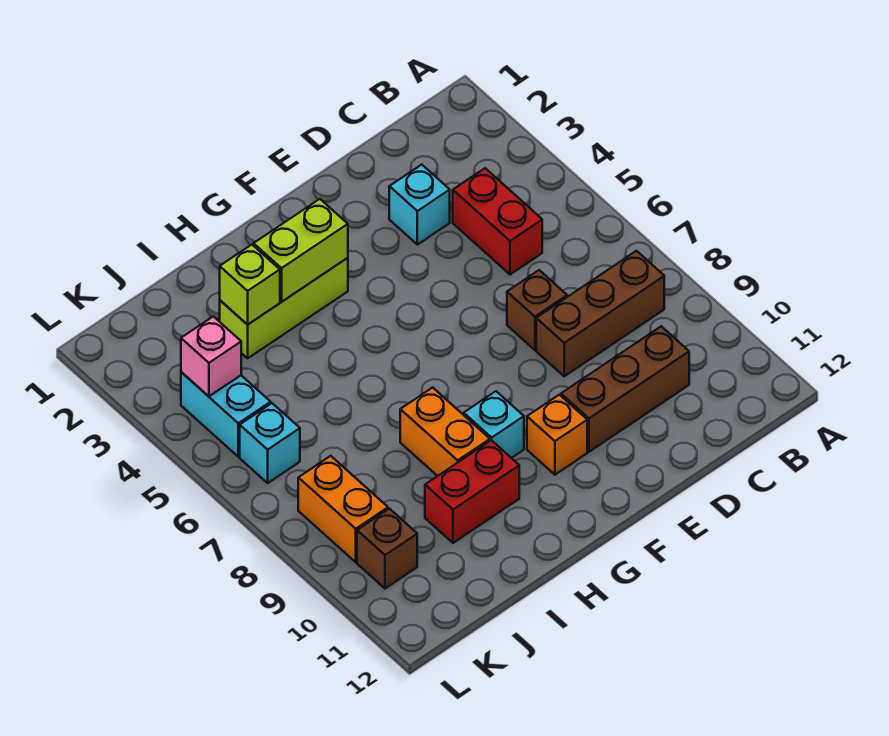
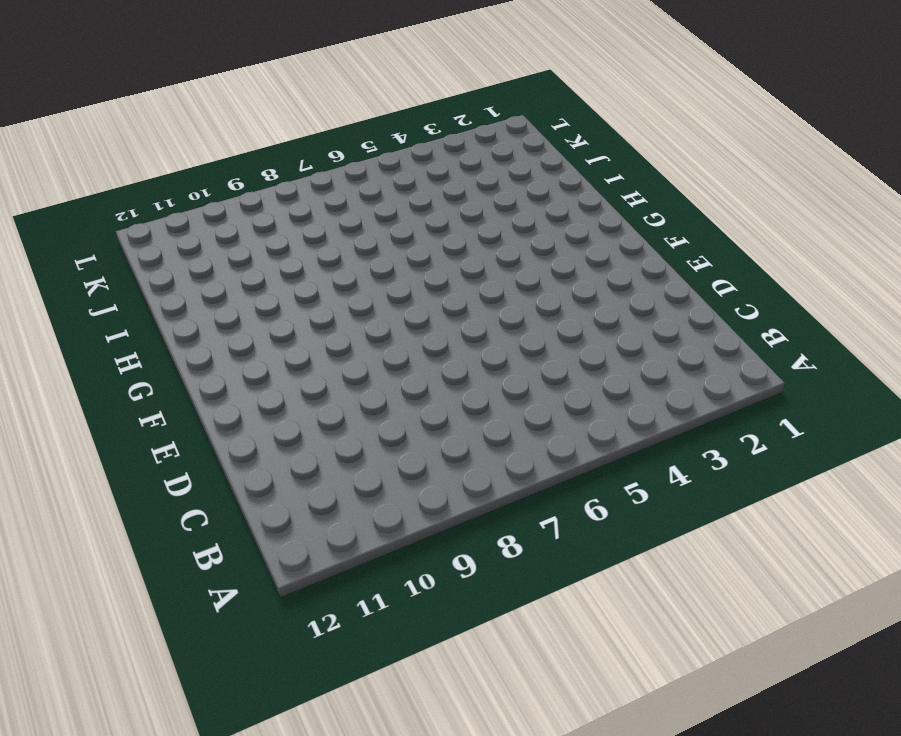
none -> brown brick B8:D8 level 1
none -> red brick C4:C5 level 1
none -> brown brick C10:E10 level 1

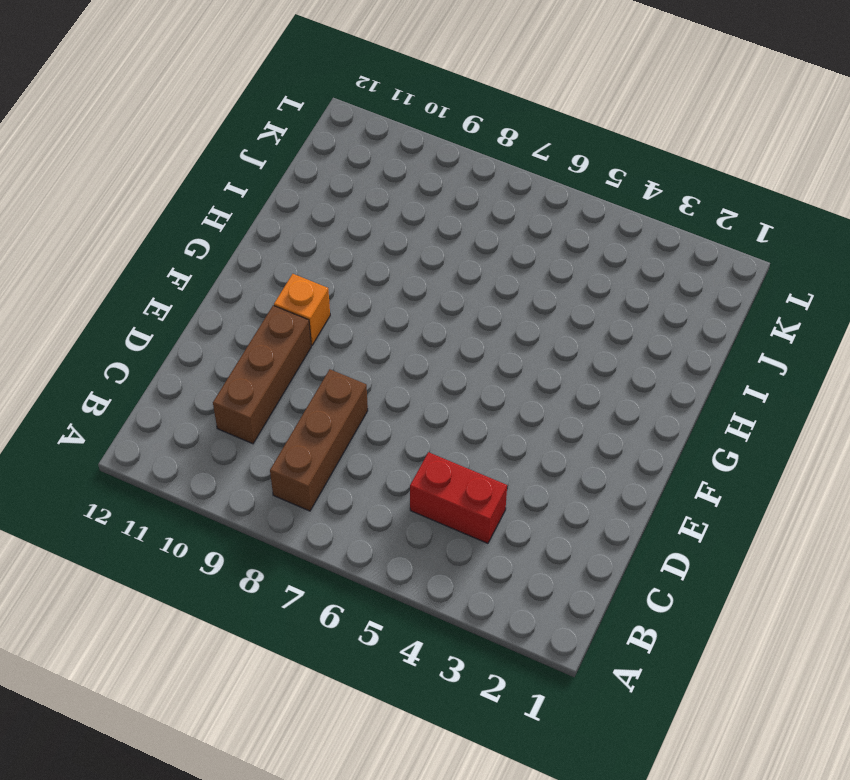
none -> cyan brick D3 level 1
none -> brown brick D7 level 1
none -> lime brick G3:I3 level 1

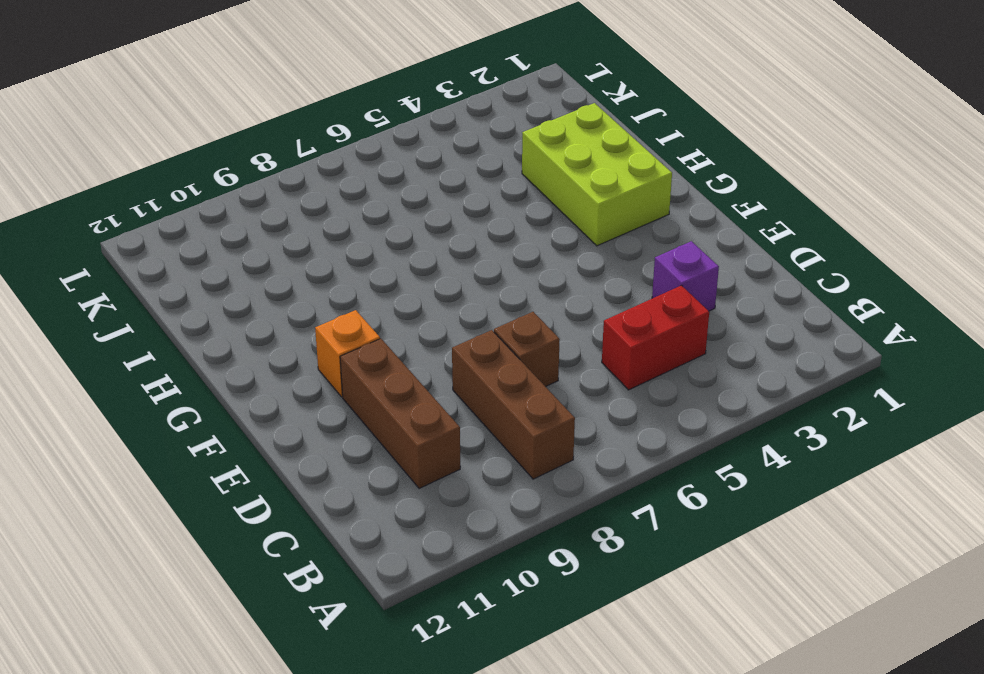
purple brick D3 level 1 -> cyan brick D3 level 1
lime brick G2:I3 level 1 -> lime brick G3:I3 level 1
none -> cyan brick G9 level 1
none -> orange brick H8:H9 level 1
none -> red brick H10:I10 level 1

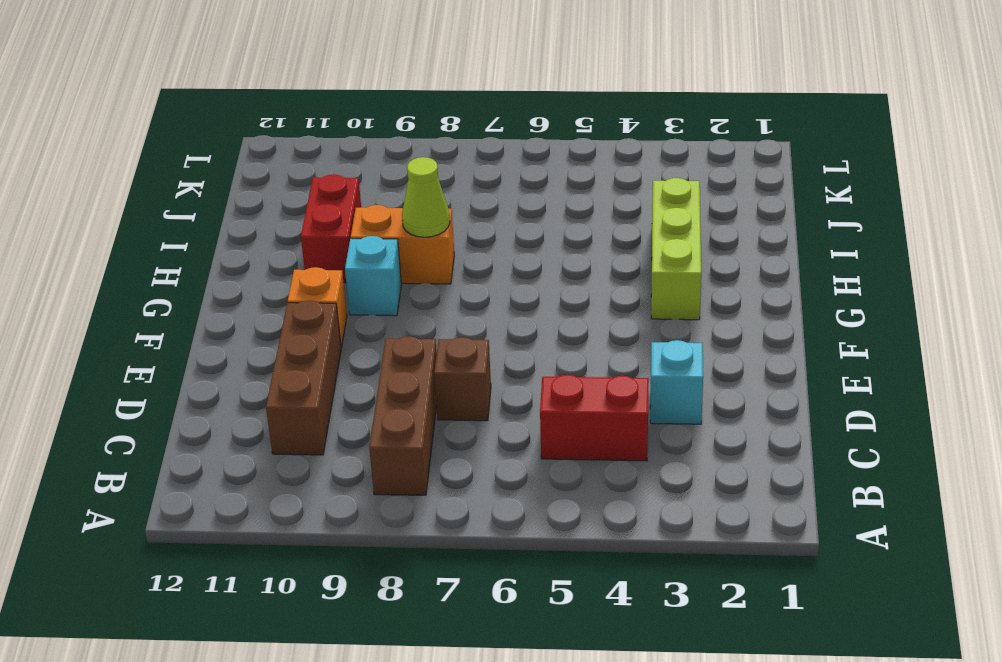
lime cone H8 level 2 -> none
none -> cyan brick K4:K5 level 1
none -> cyan brick K6 level 1
none -> orange brick K8:K9 level 1

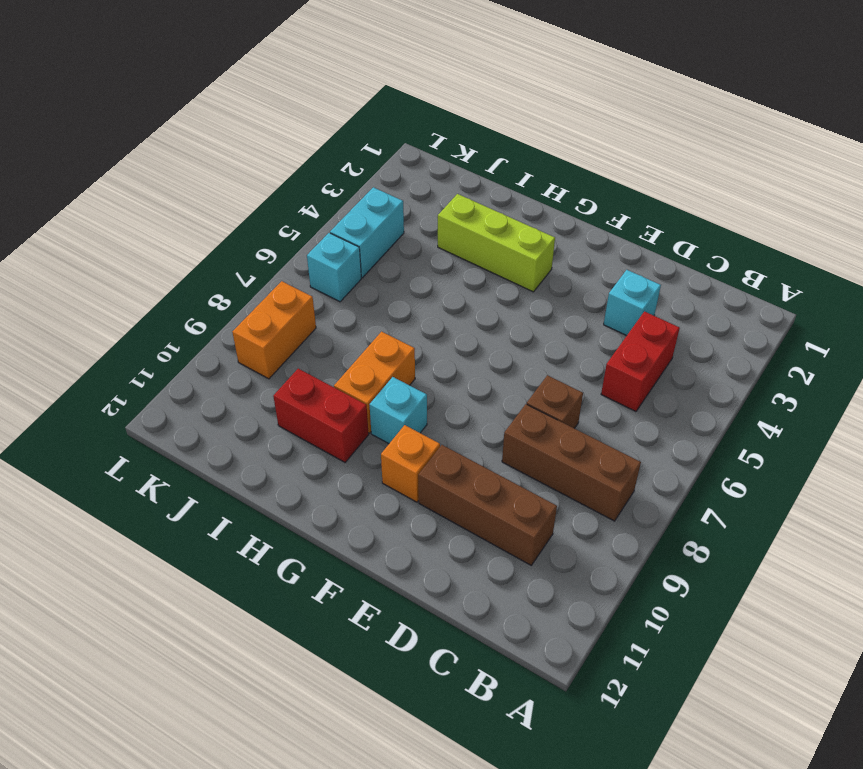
none -> brown brick K10 level 1
none -> lime brick G3:H3 level 2
none -> lime brick I3 level 2

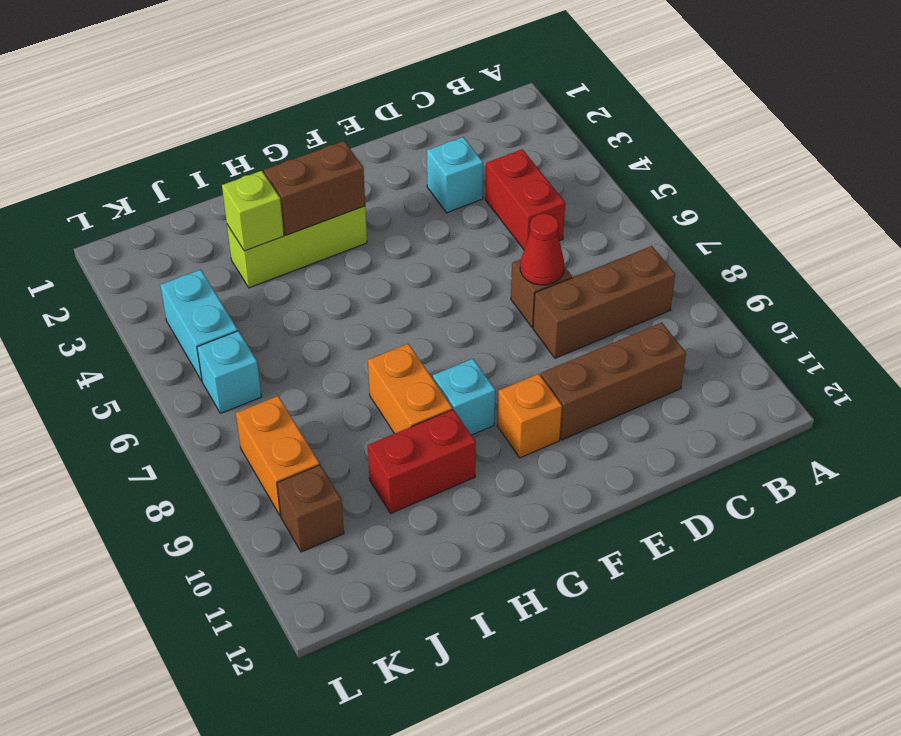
red cone D7 level 2 -> none
brown brick G3:H3 level 2 -> lime brick G3:H3 level 2
none -> pink brick K4 level 2

